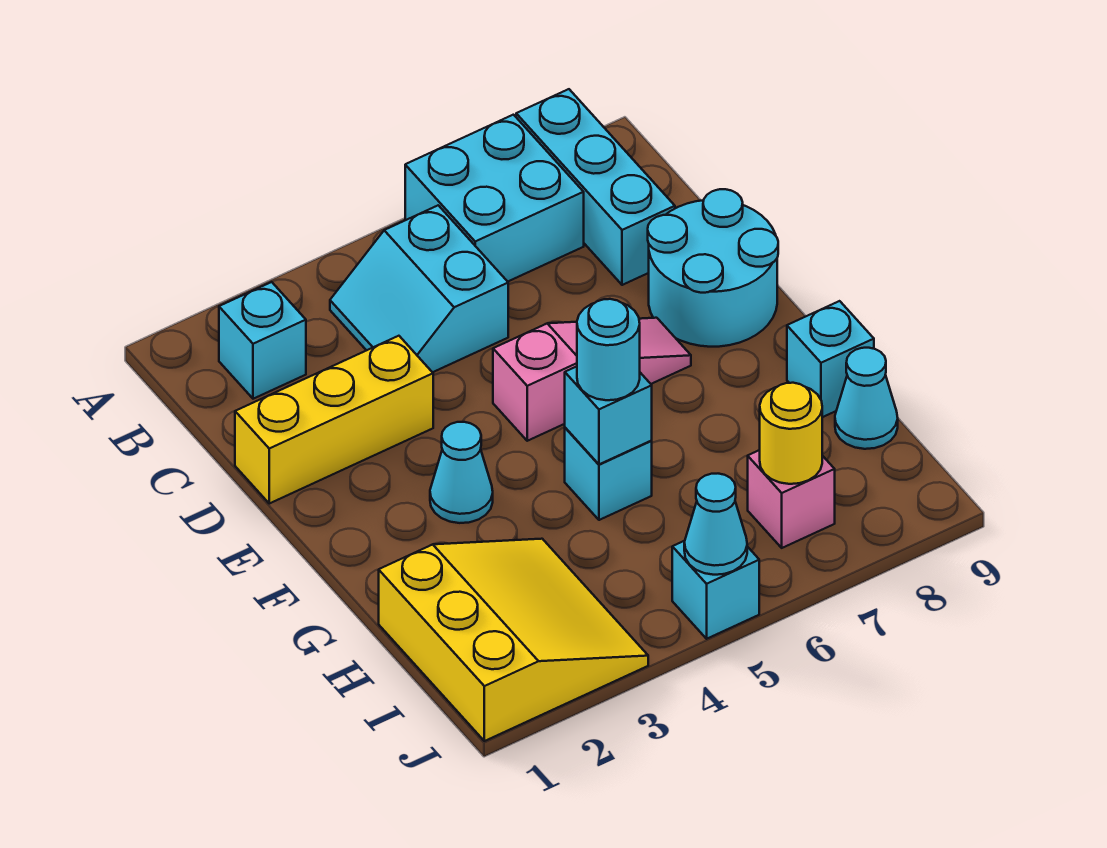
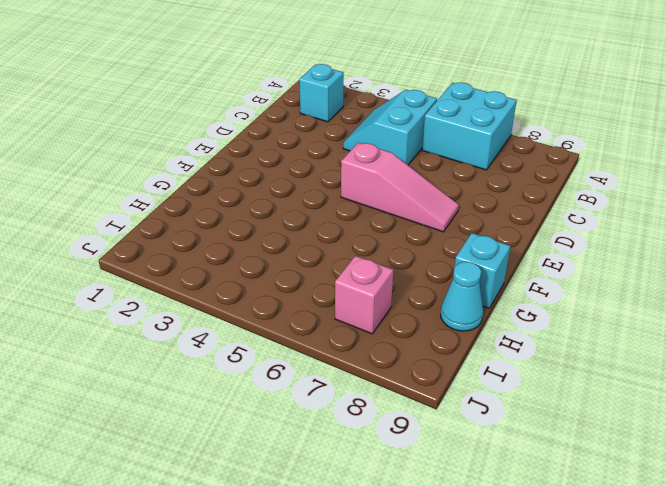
none -> cyan brick A8:C8 level 1
none -> yellow brick D1:D3 level 1
none -> cyan round brick D8:E9 level 1

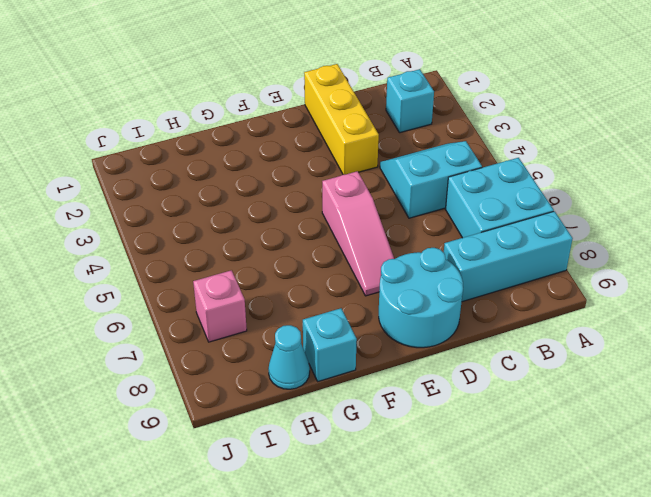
none -> cyan cone F3 level 1
none -> cyan brick G5 level 1
none -> yellow slope H1:J3 level 1 top 1

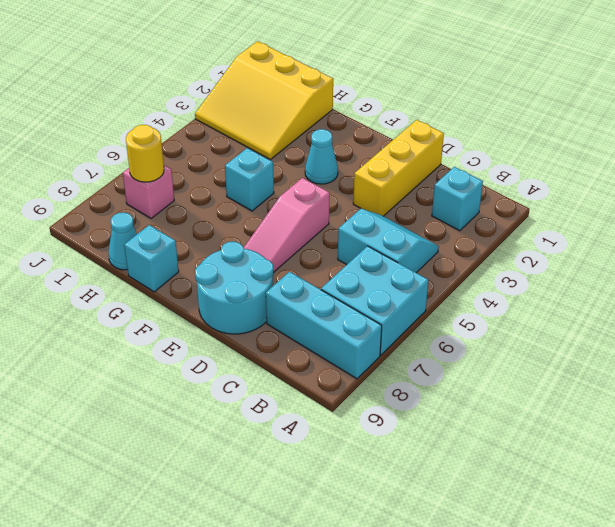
none -> cyan brick J5 level 1
none -> cyan brick G5 level 2
none -> cyan cone J5 level 2

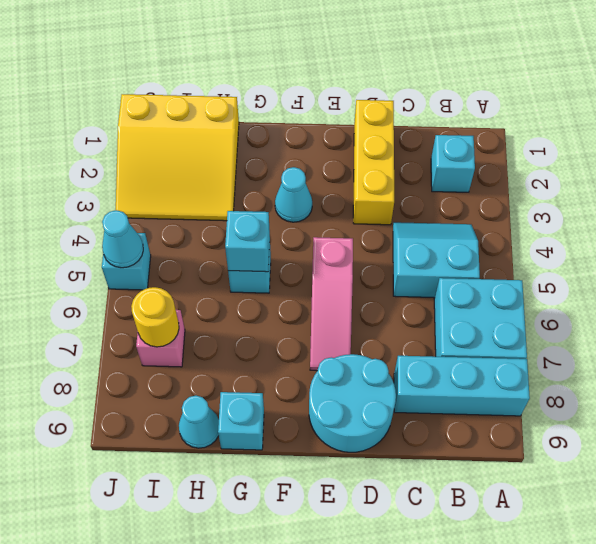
none -> cyan round brick G5 level 3

